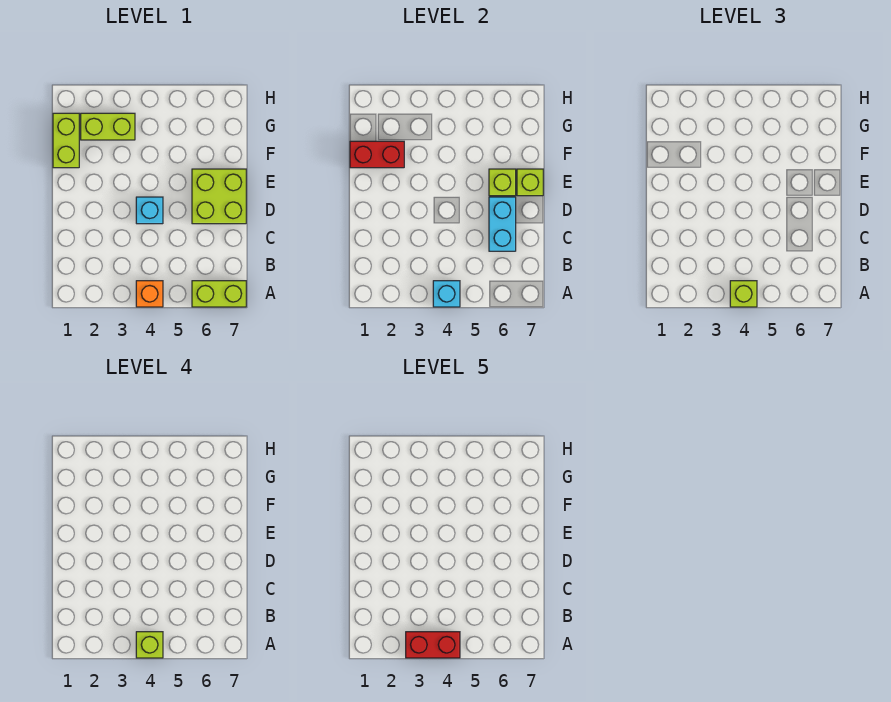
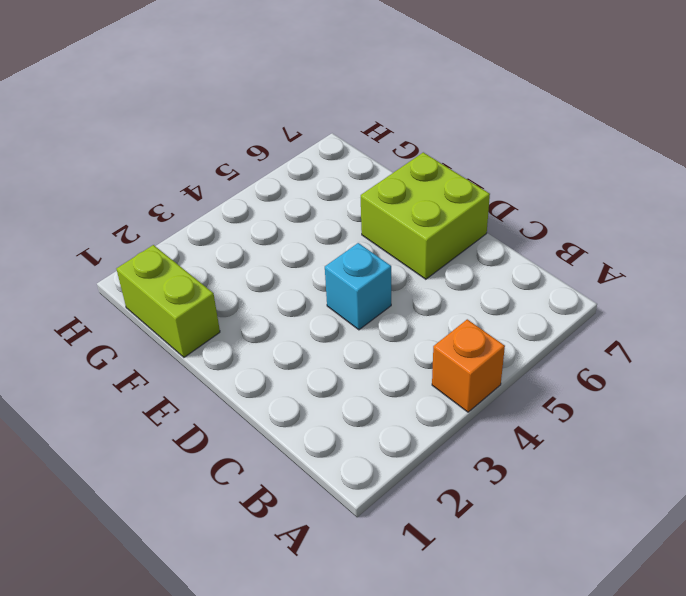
none -> lime brick A6:A7 level 1
none -> lime brick G2:G3 level 1
none -> cyan brick A4 level 2

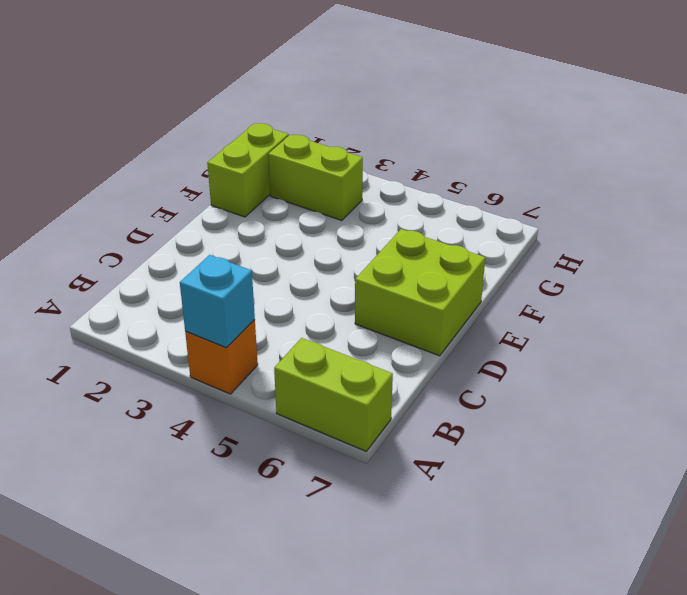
none -> cyan brick D4 level 1
none -> cyan brick C6:D6 level 2
none -> lime brick E6 level 2

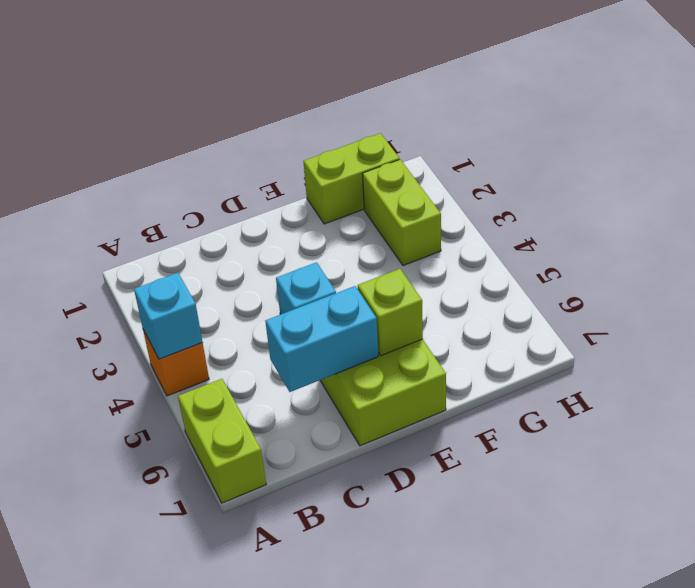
none -> lime brick E7 level 2
none -> red brick F1:F2 level 2
none -> lime brick A4 level 3

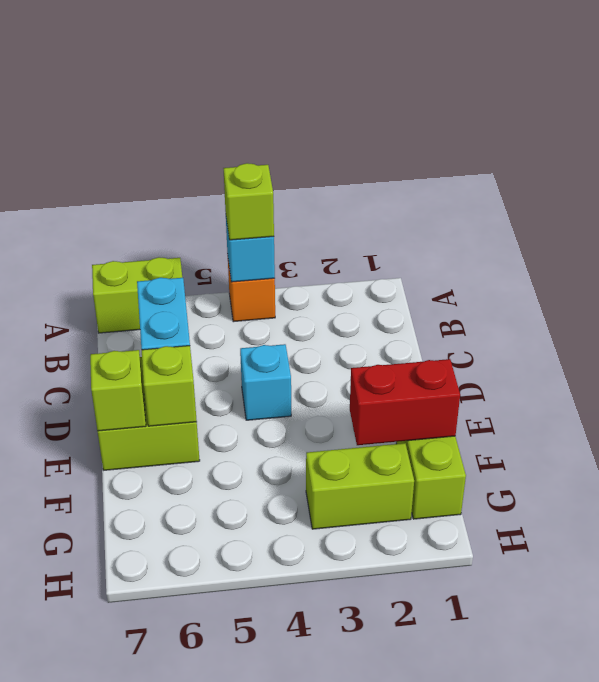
none -> lime brick A4 level 4
none -> red brick A3:A4 level 5

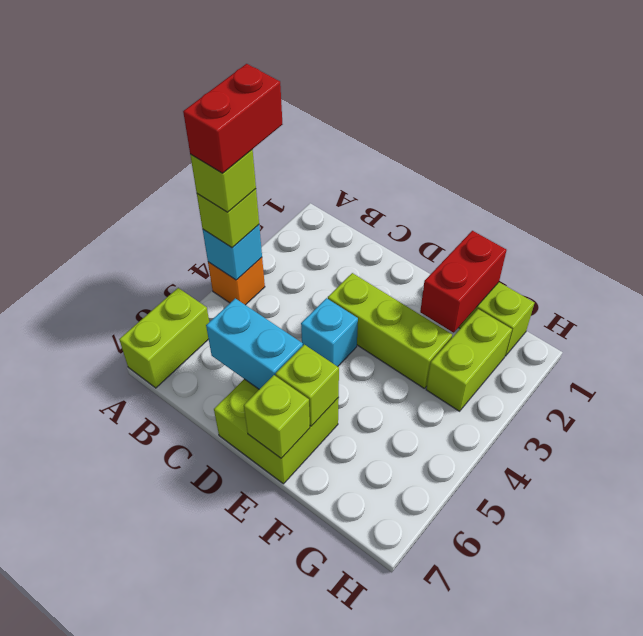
lime brick D3:F3 level 1 -> none

